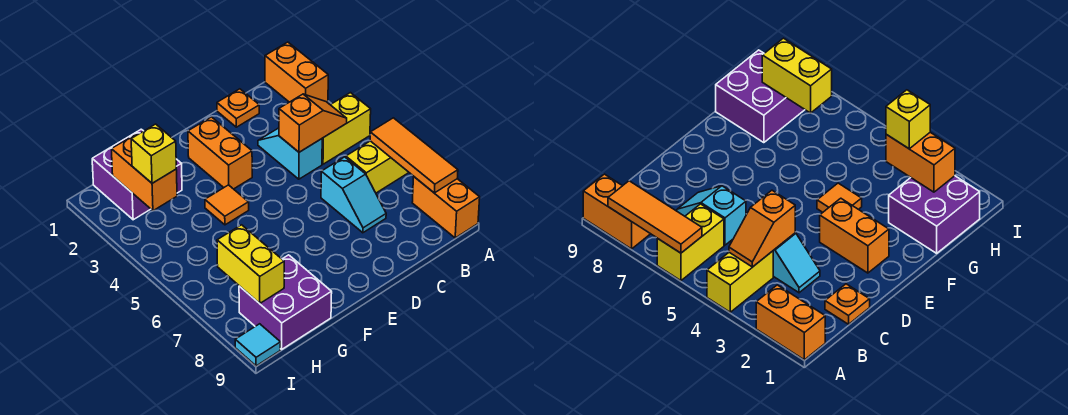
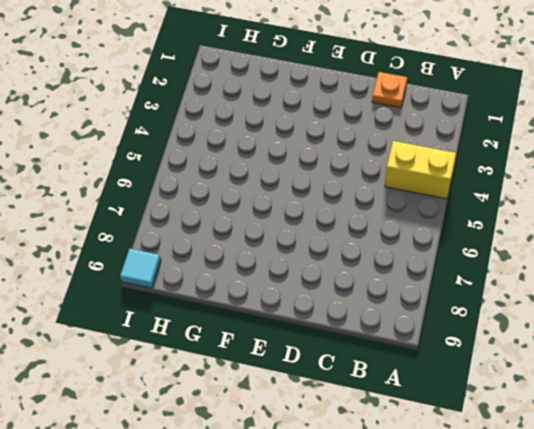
none -> orange brick A1:A2 level 1
none -> yellow brick A6:B6 level 1
none -> orange brick A8:A9 level 1

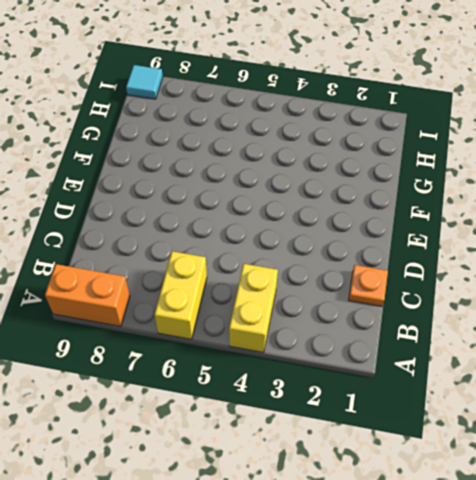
none -> orange brick A1:A2 level 1
none -> cyan slope C3:C4 level 1 top 4
none -> cyan slope C6:C7 level 1 top 6

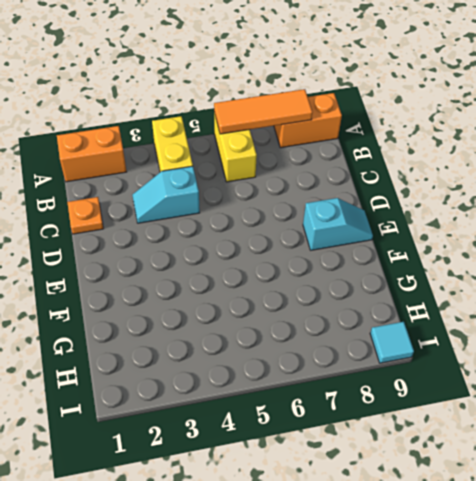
cyan slope E8:E9 level 1 top 8 -> cyan slope C6:C7 level 1 top 6
none -> orange brick E2:E3 level 1
none -> orange tile F4 level 1
none -> purple brick G1:H2 level 1

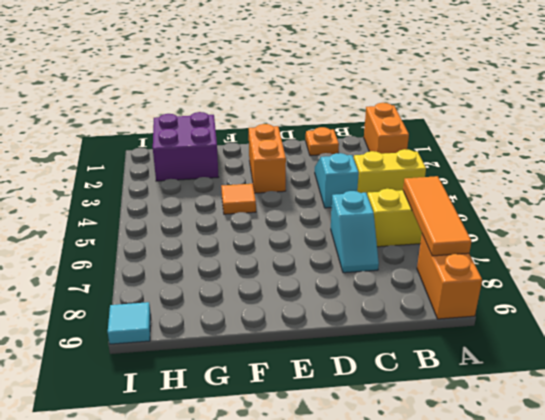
none -> purple brick G8:H9 level 1
none -> orange slope B4:C4 level 2 top C
none -> orange brick H2:H3 level 2

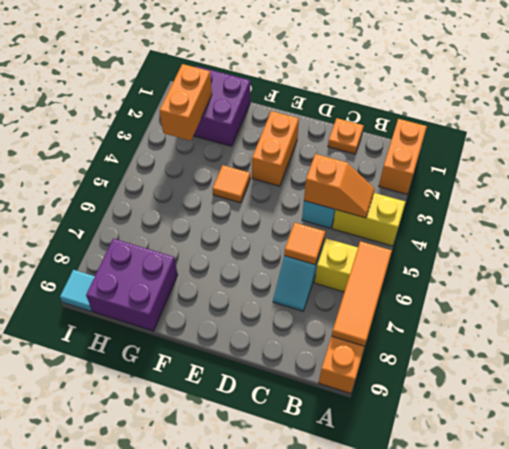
orange tile C6 level 2 -> none
none -> yellow brick H7:H8 level 2
none -> yellow brick H3 level 3

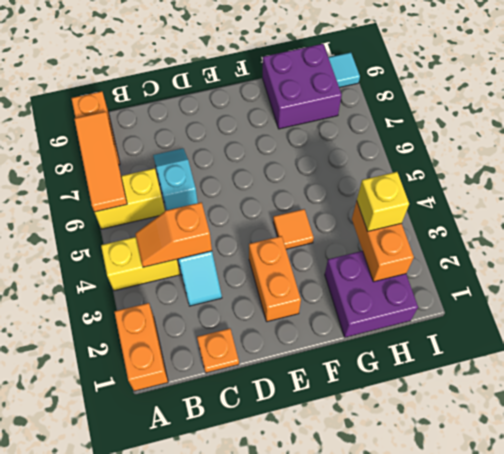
none -> yellow brick H7:H8 level 2

